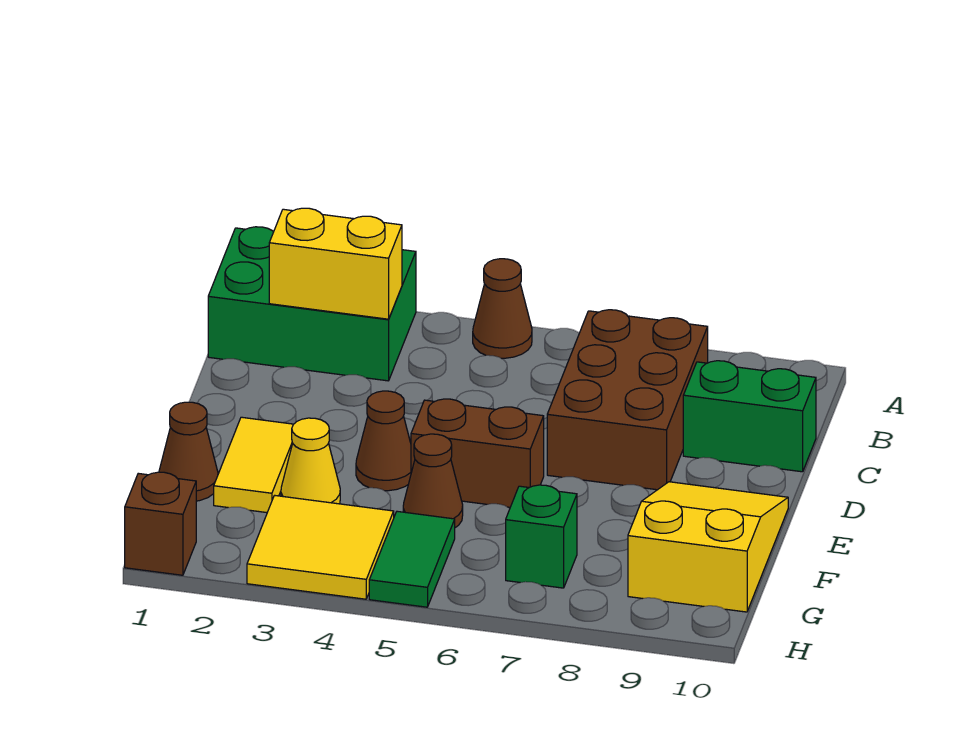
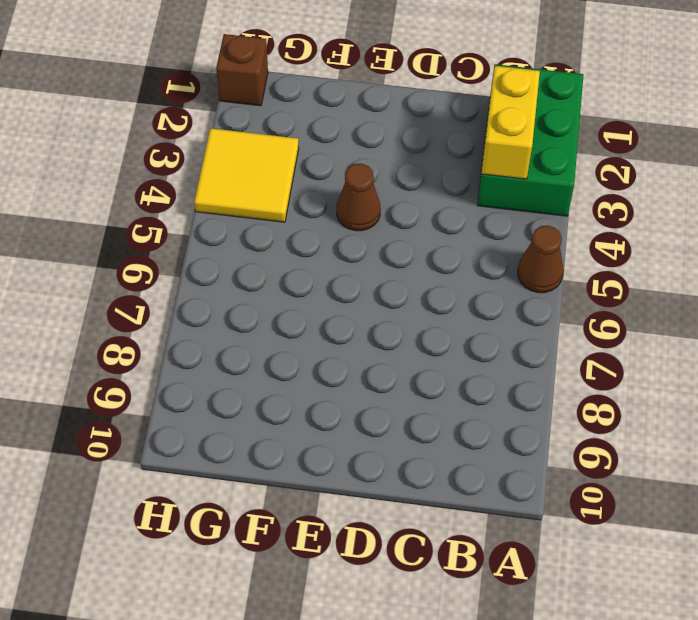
none -> brown brick B7:D8 level 1
none -> green brick C9:C10 level 1
none -> yellow tile E2:F2 level 1

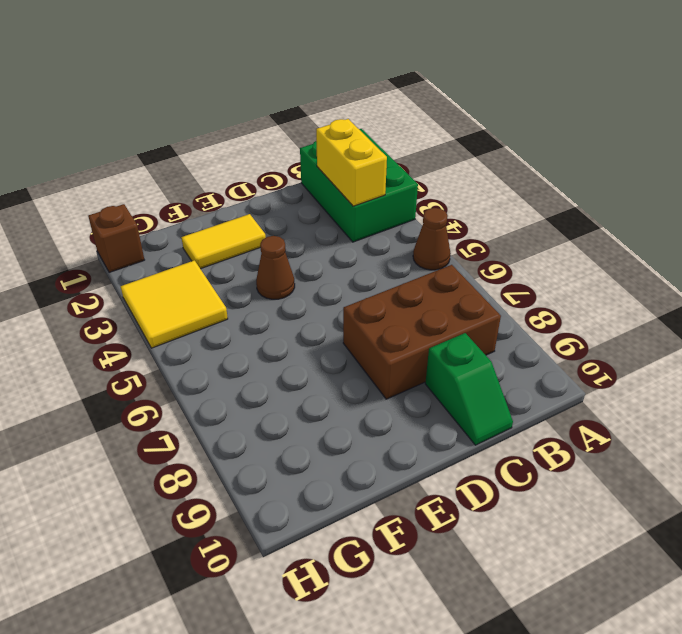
green slope C9:C10 level 1 top 9 -> green brick C9:C10 level 1
none -> brown brick E5:E6 level 1
none -> yellow slope E9:G10 level 1 top G
none -> brown cone F1 level 1

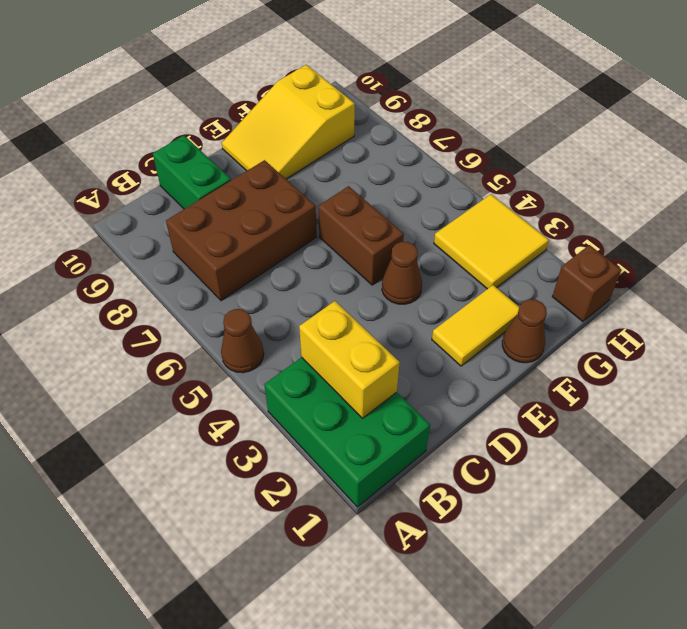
none -> yellow cone F3 level 1
none -> brown cone F5 level 1
none -> green tile G5:H5 level 1

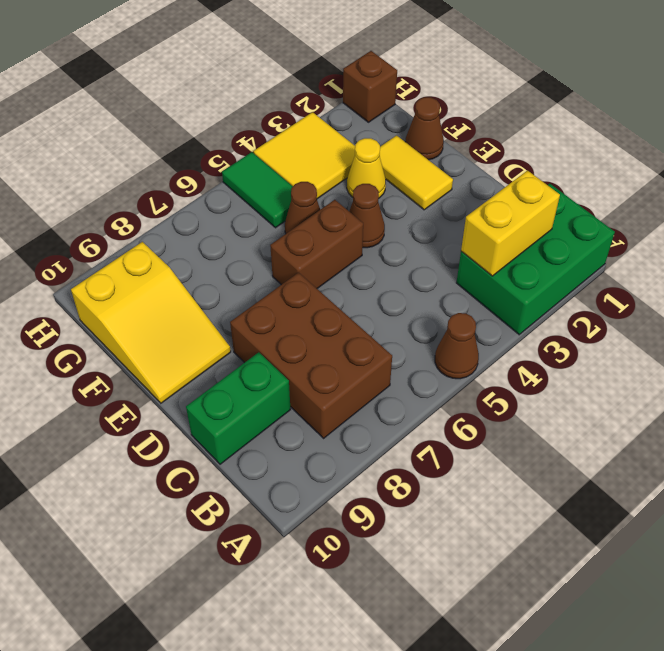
none -> green brick G7 level 1

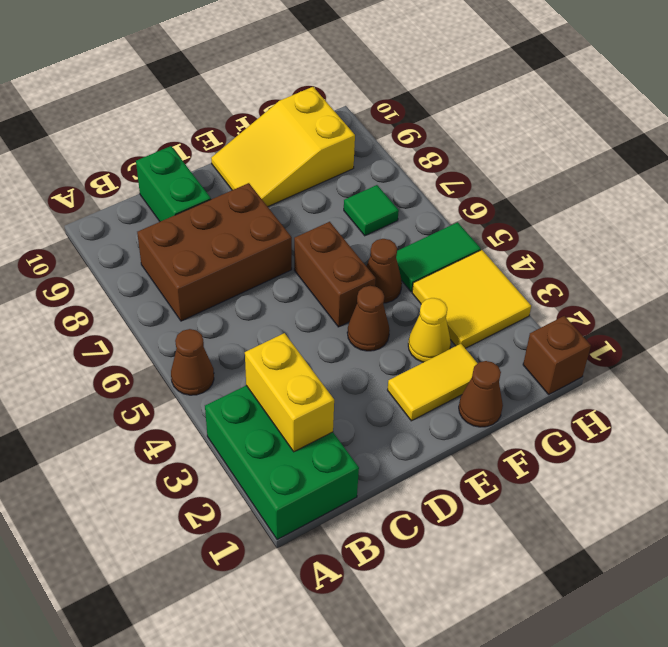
green tile G7 level 1 -> green brick G7 level 1

